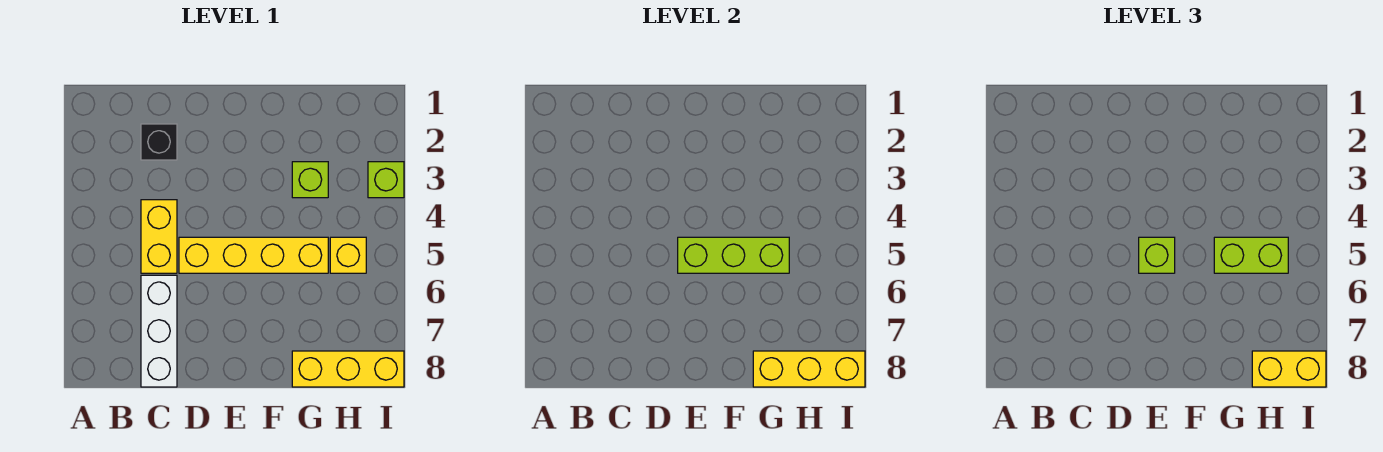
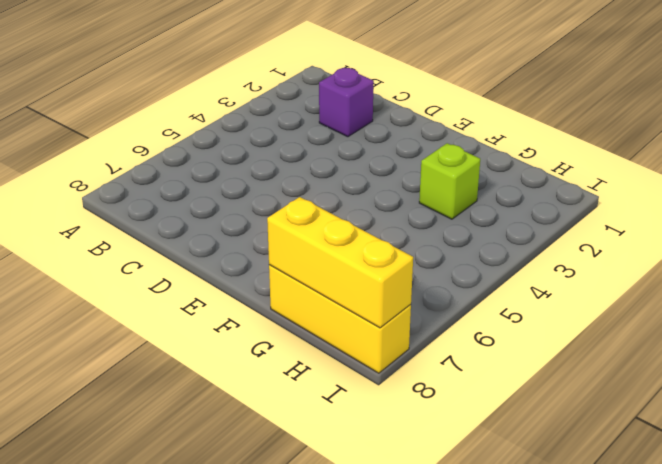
purple brick C2 level 1 -> black brick C2 level 1
none -> yellow brick C4:C5 level 1
none -> white brick C6:C8 level 1
none -> yellow brick D5:G5 level 1

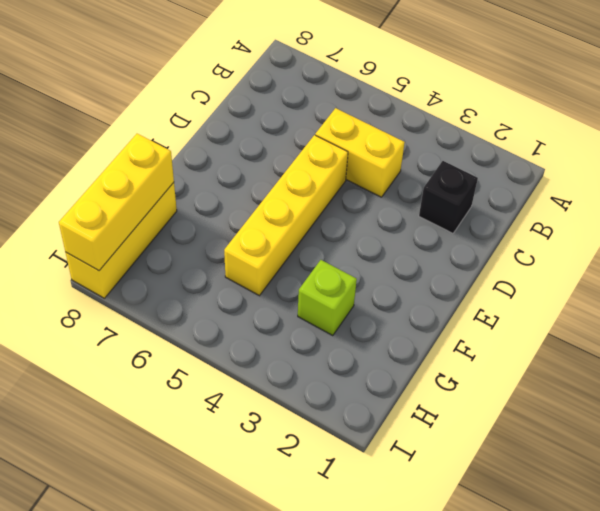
none -> white brick C6:C8 level 1
none -> yellow brick H5 level 1
none -> lime brick I3 level 1

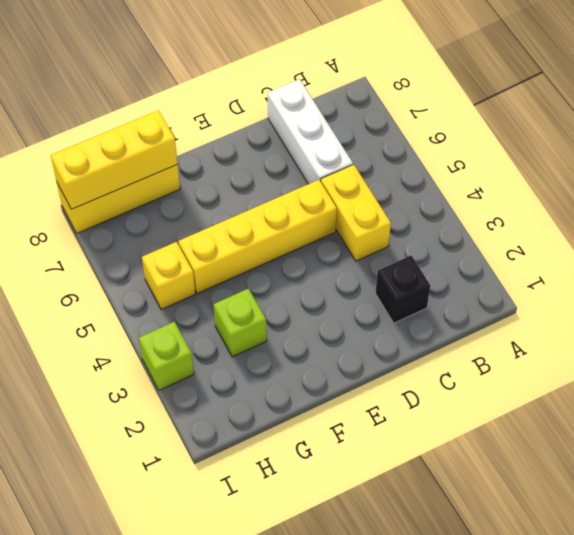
none -> lime brick E5:G5 level 2
none -> lime brick E5 level 3
none -> lime brick G5:H5 level 3

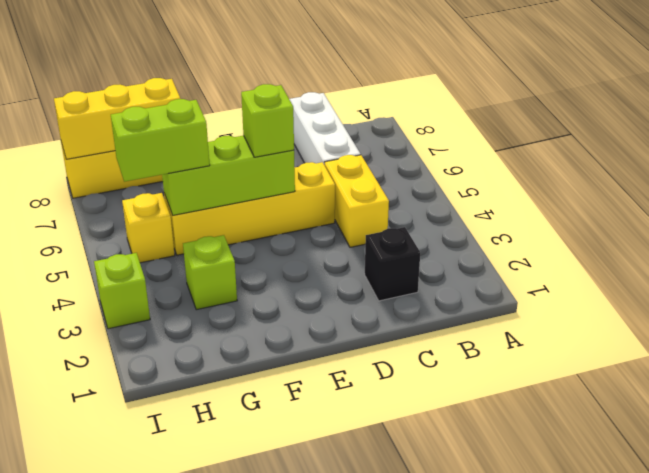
none -> yellow brick H8:I8 level 3

